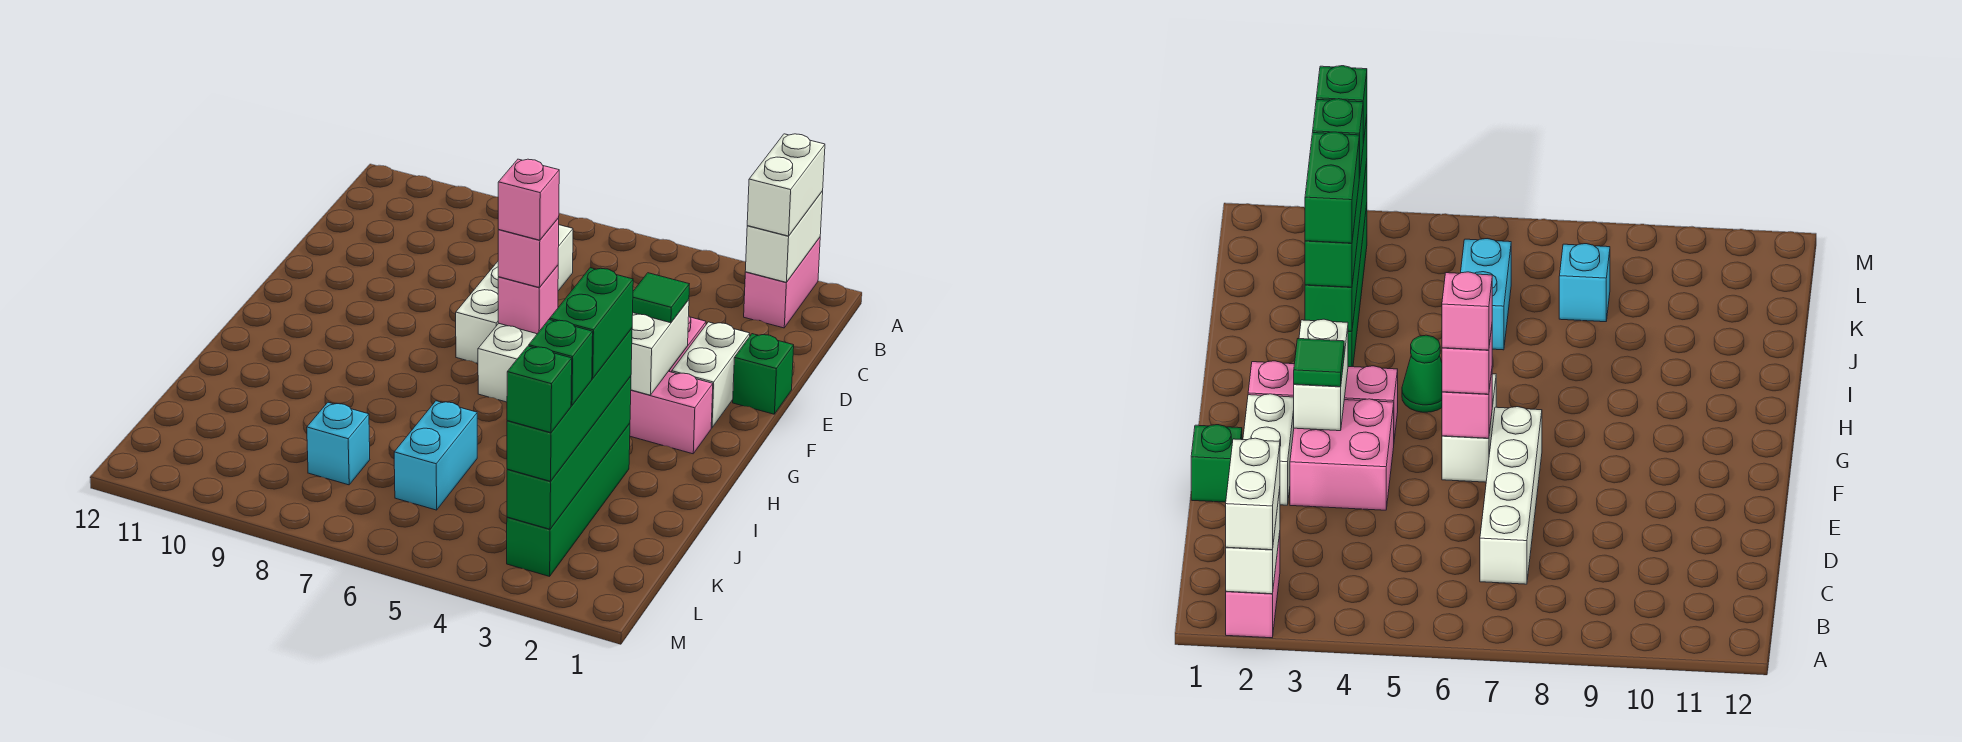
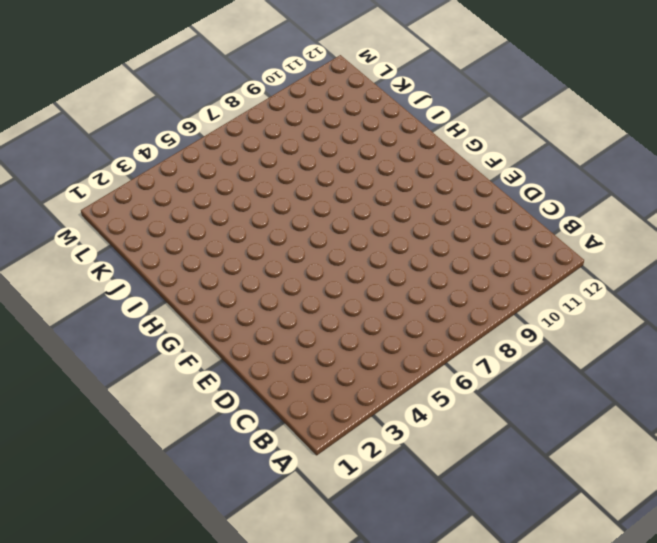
none -> pink brick A2:B2 level 1
none -> white brick C7:F7 level 1
none -> green brick E1 level 1

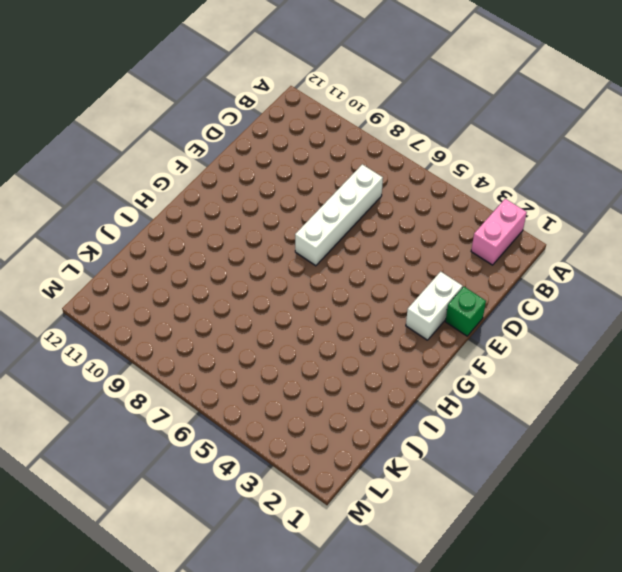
none -> pink brick E3:F4 level 1
none -> white brick F6:G6 level 1
none -> pink brick G2:G4 level 1

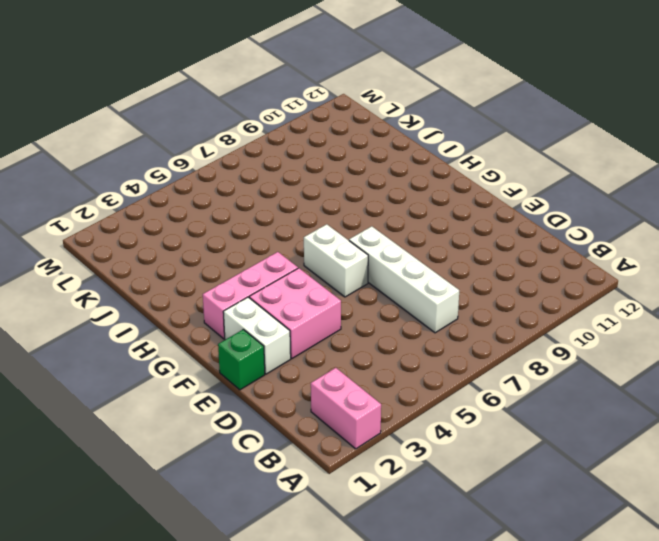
none -> green cone H5 level 1
none -> green brick I3:L3 level 1
none -> cyan brick J6:K6 level 1

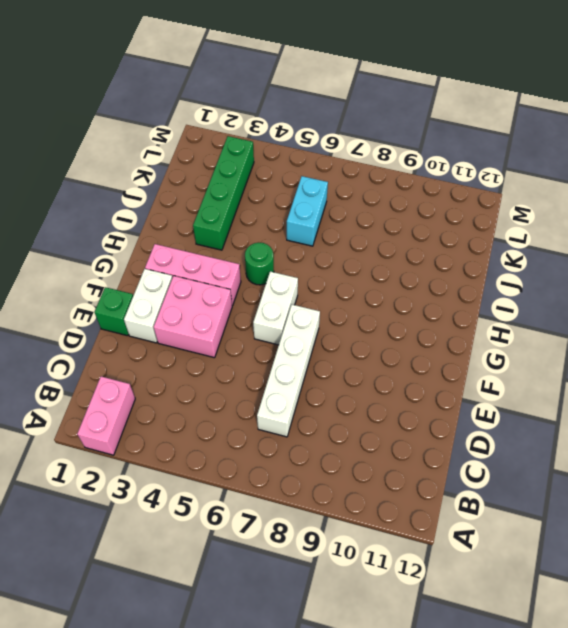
green round brick H5 level 1 -> green cone H5 level 1
none -> cyan brick K8 level 1
none -> white brick A2:B2 level 2
none -> white brick F3:G3 level 2

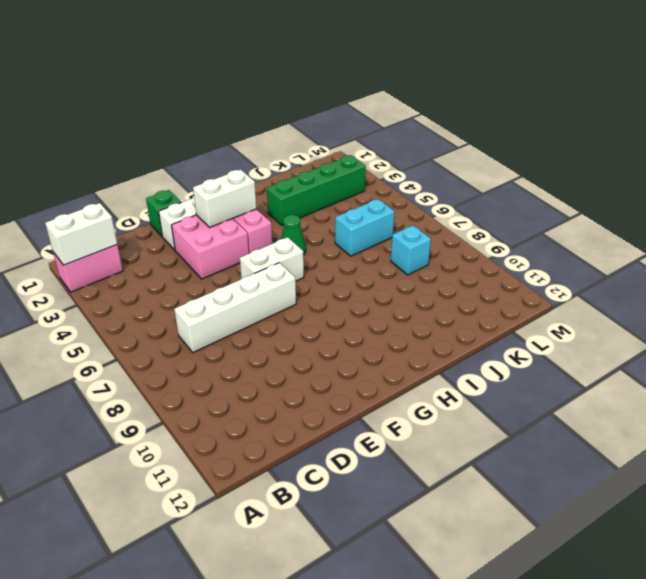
none -> pink brick F6 level 2
none -> green brick I3:L3 level 2
none -> white brick A2:B2 level 3

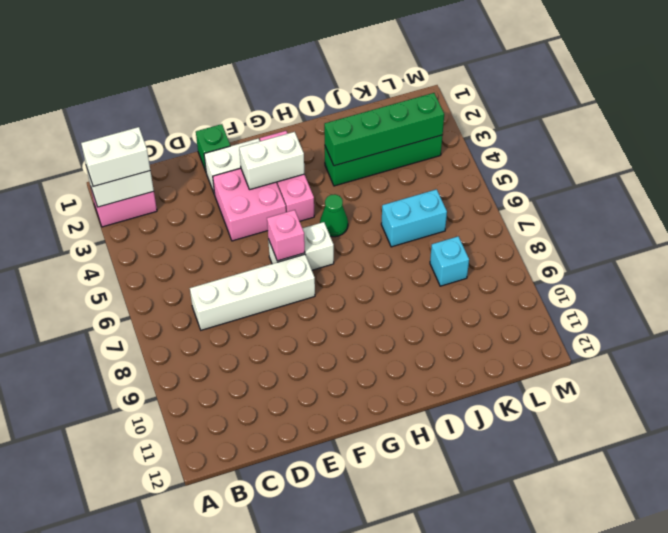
none -> green tile F3 level 3
none -> pink brick F6 level 3
none -> green brick I3:L3 level 3

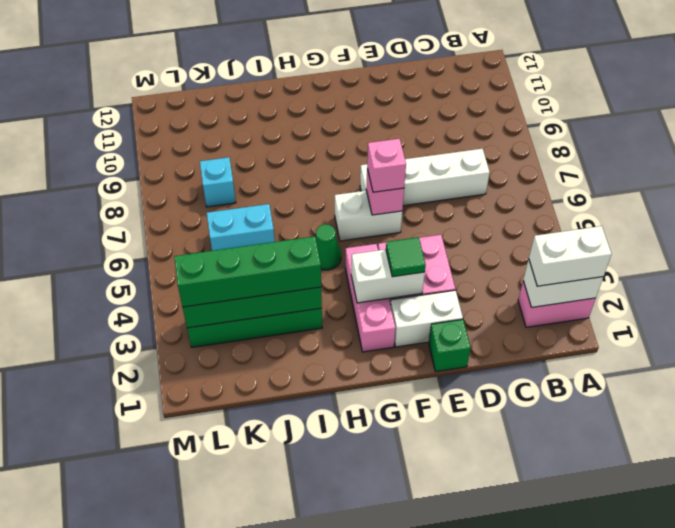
none -> pink brick F6 level 4
none -> green brick I3:J3 level 4
none -> green brick K3 level 4

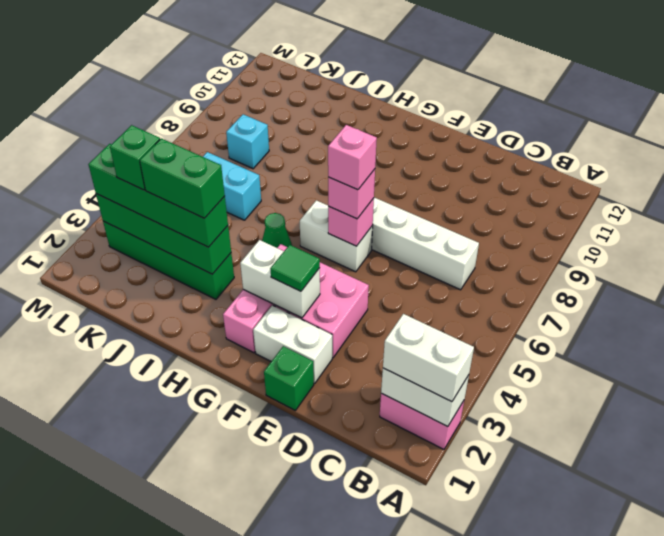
none -> green brick L3 level 4

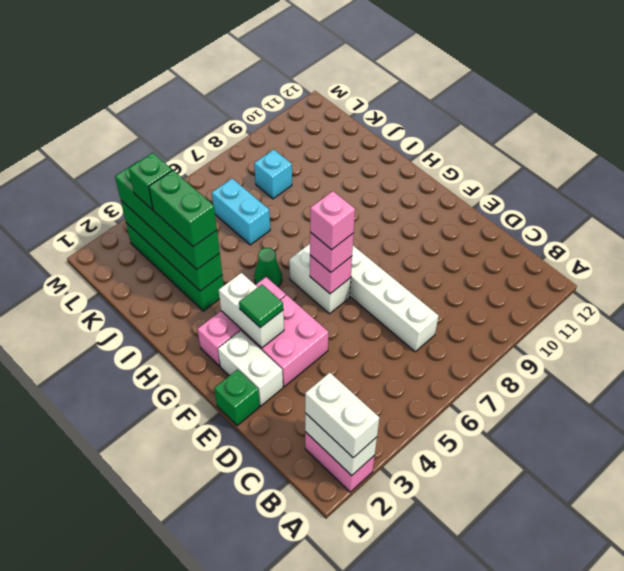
none -> green brick L3 level 4

